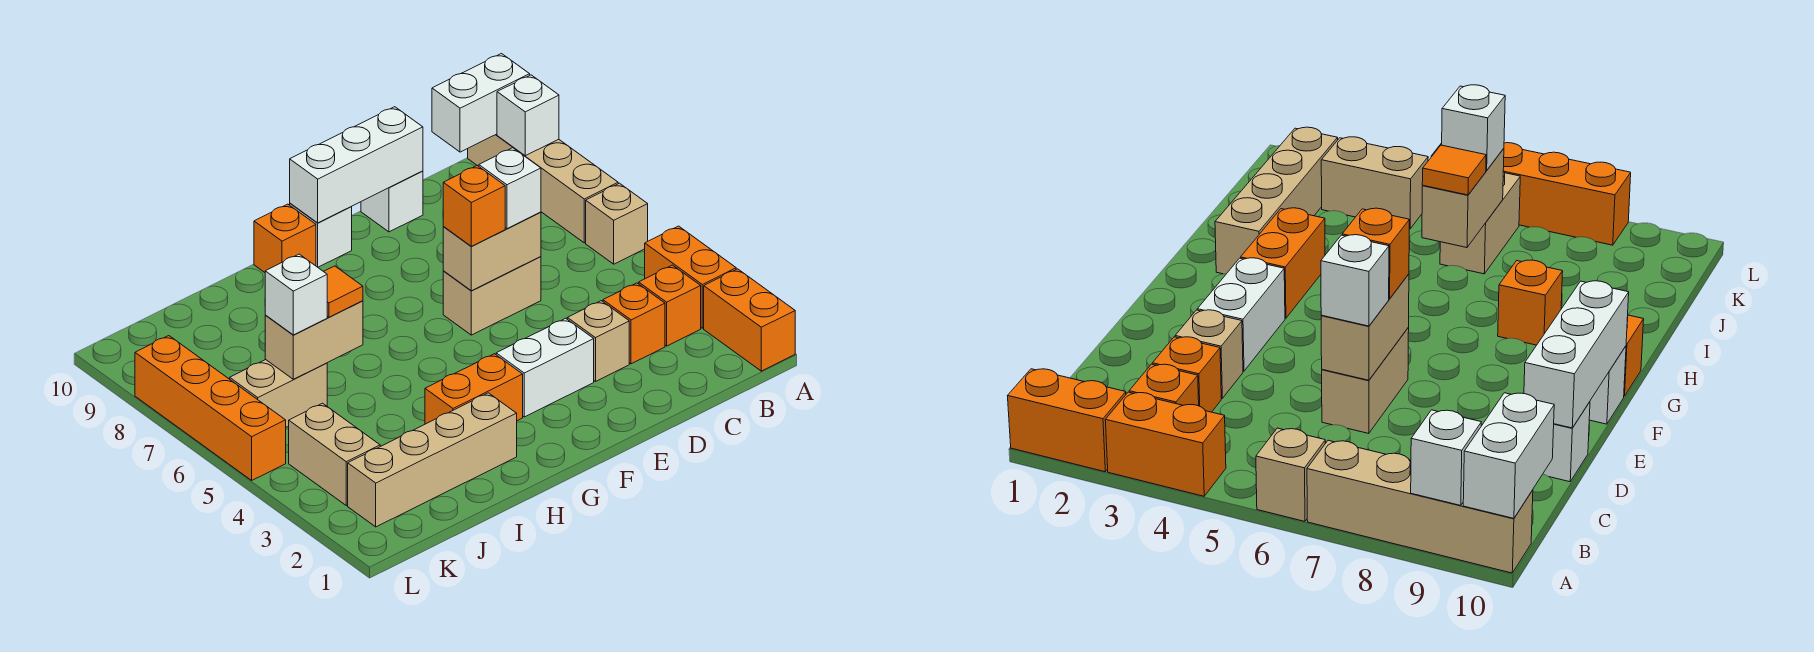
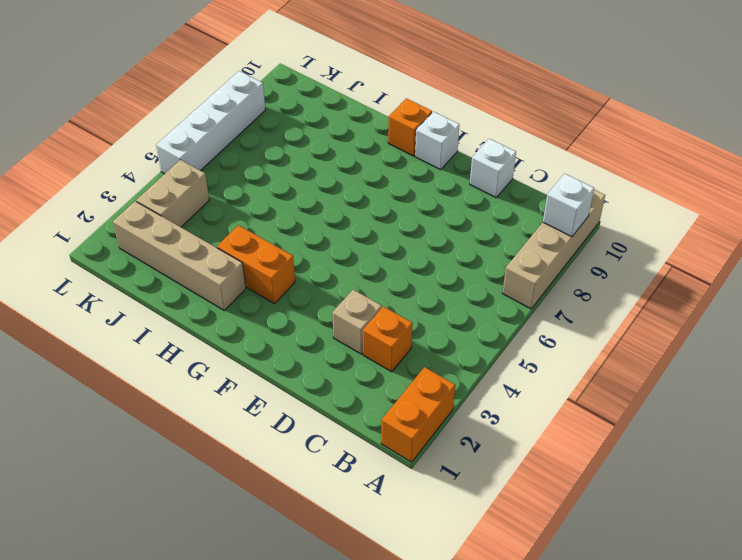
white brick L5:L8 level 1 -> orange brick L5:L8 level 1
none -> orange brick A3:A4 level 1
none -> tan brick A6 level 1
none -> orange brick B3 level 1

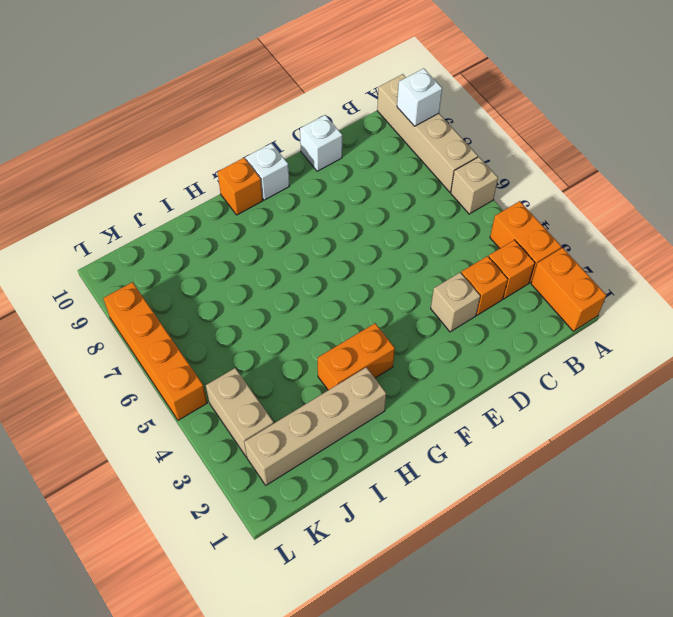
none -> tan brick D6:E6 level 1
none -> white brick E3:F3 level 1
none -> orange brick H8 level 1

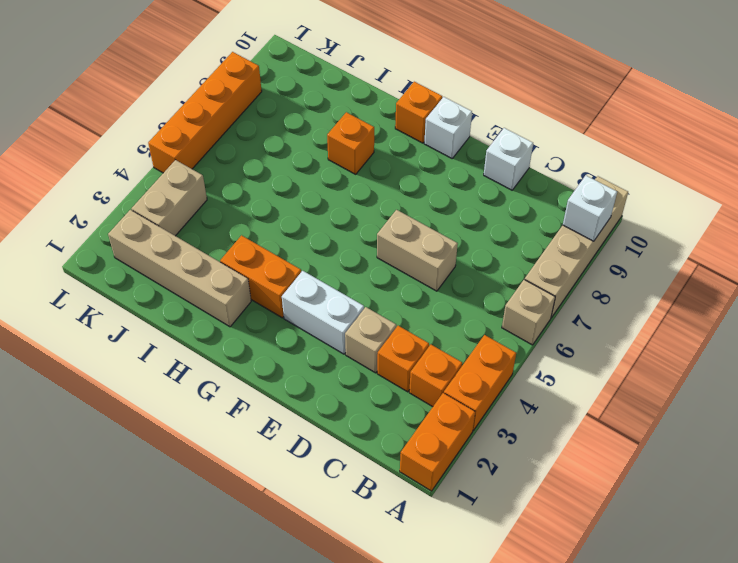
none -> tan brick J6:K6 level 1
none -> white brick A10:B10 level 2
none -> tan brick D6:E6 level 2

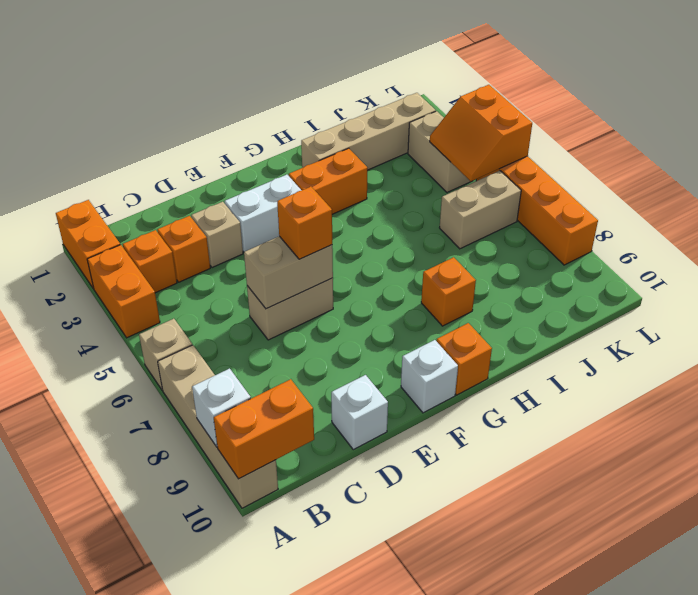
orange brick A10:B10 level 2 -> white brick A10:B10 level 2
orange slope K4:L5 level 2 top L -> none
none -> white brick D10:F10 level 2
none -> tan brick I6:J6 level 2
none -> white brick D6 level 3

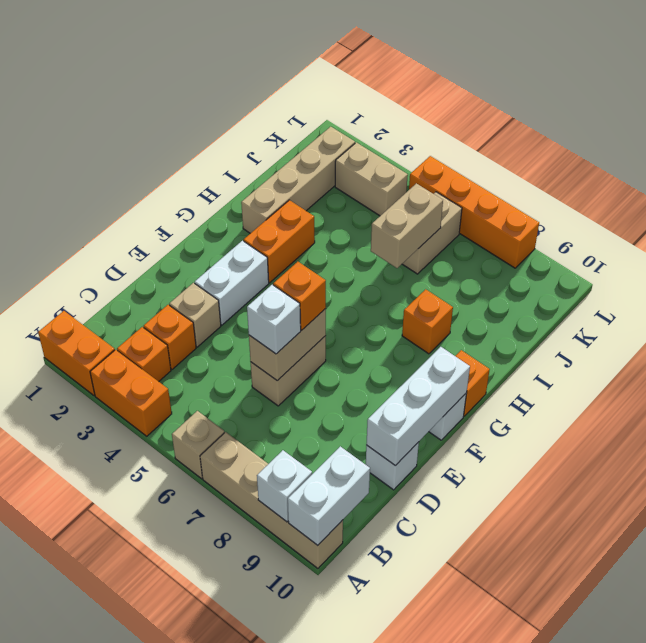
none -> orange tile I6 level 3
none -> white brick J6 level 3

